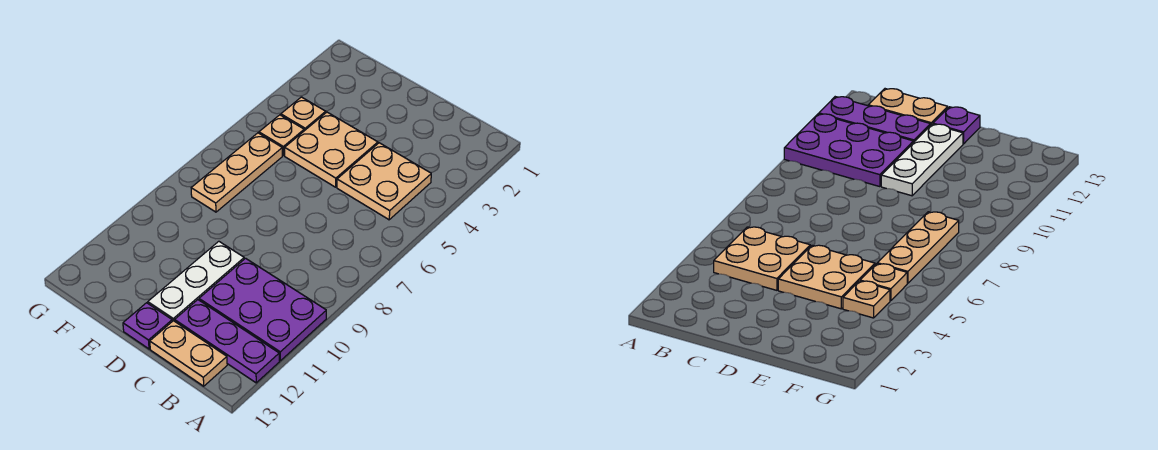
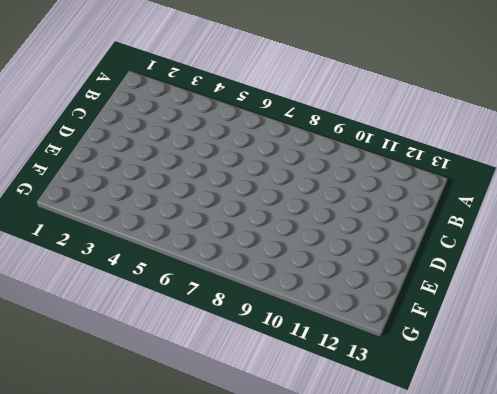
none -> purple plate A10:C11 level 1
none -> purple plate A12:C12 level 1

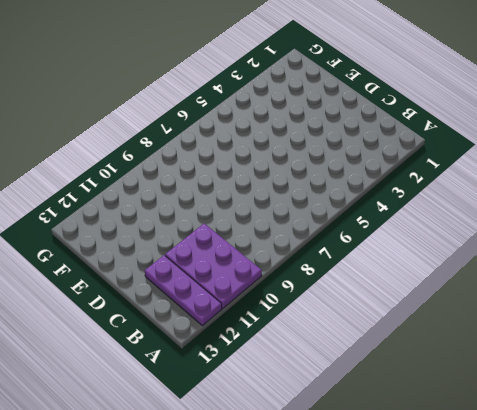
none -> tan plate B4:C5 level 1
none -> tan plate B13:C13 level 1

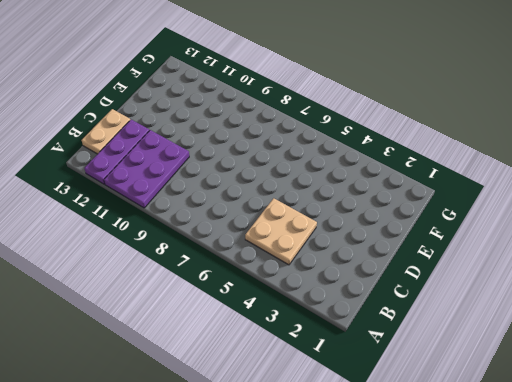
none -> tan plate D4:E5 level 1
none -> white plate D10:D12 level 1

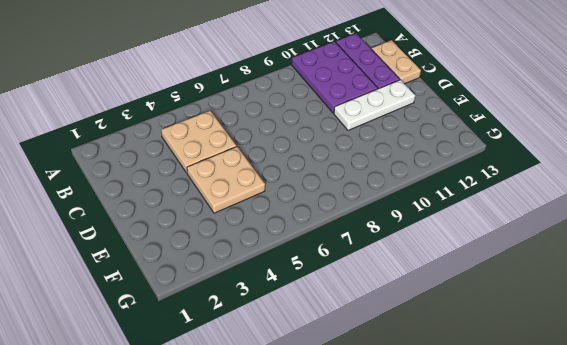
none -> purple plate D13 level 1
none -> tan plate F4 level 1

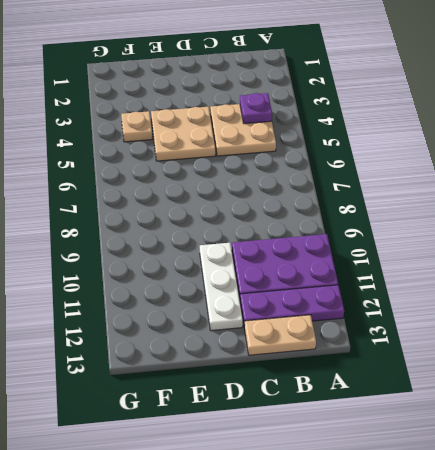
purple plate B4 level 2 -> purple plate D13 level 1
none -> tan plate F5 level 1
none -> tan plate F6:F8 level 1

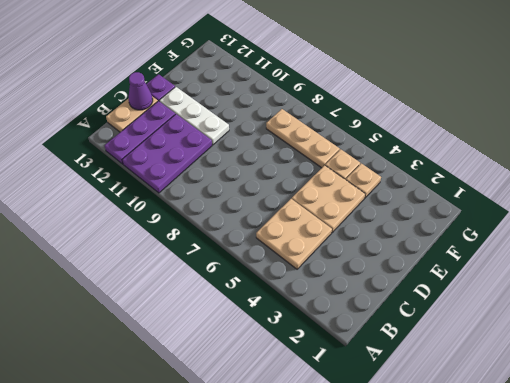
purple cone C13 level 2 -> none

